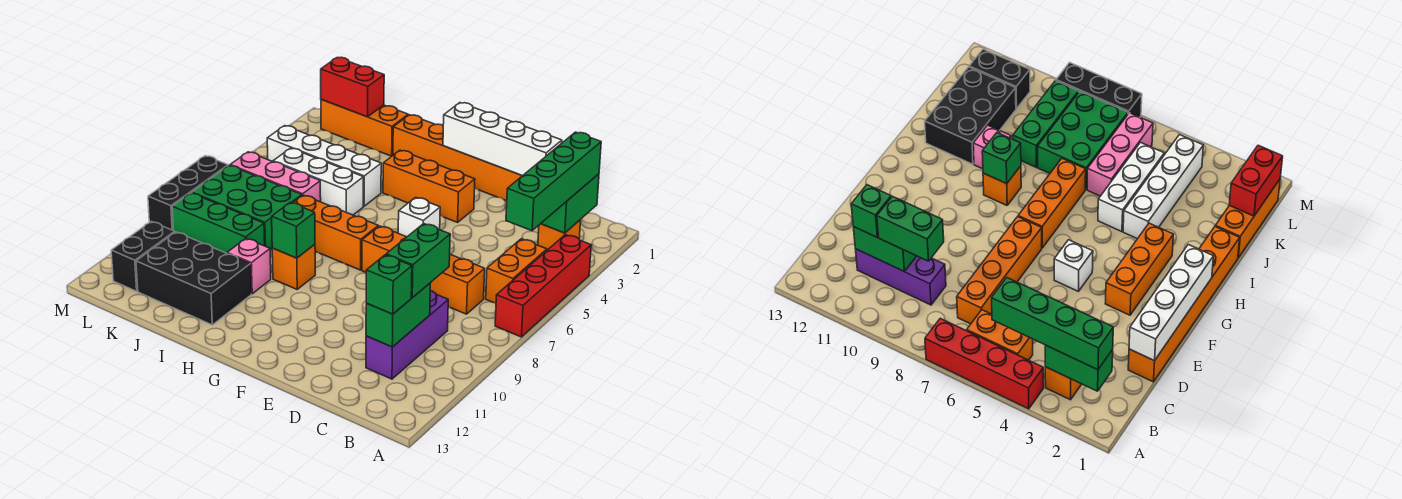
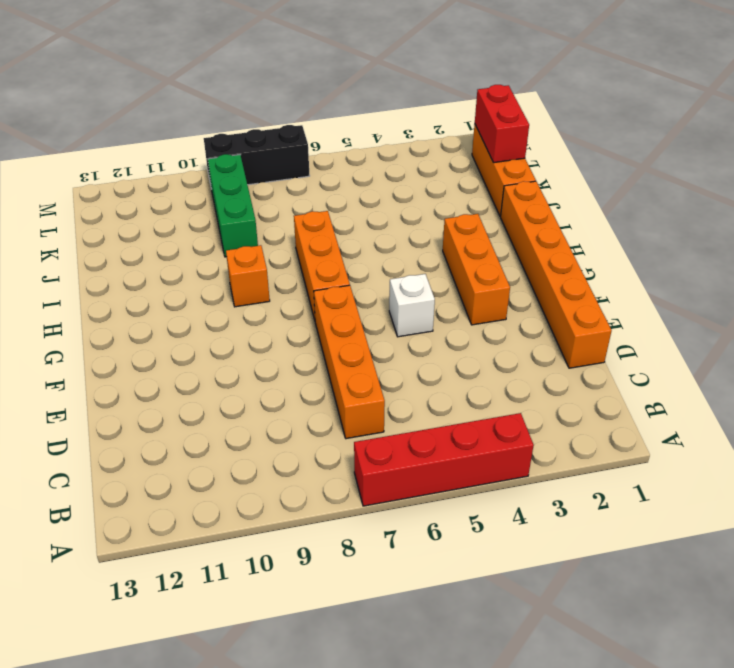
none -> orange brick B3 level 1
none -> orange brick B5:B6 level 1
none -> purple brick C9:C11 level 1

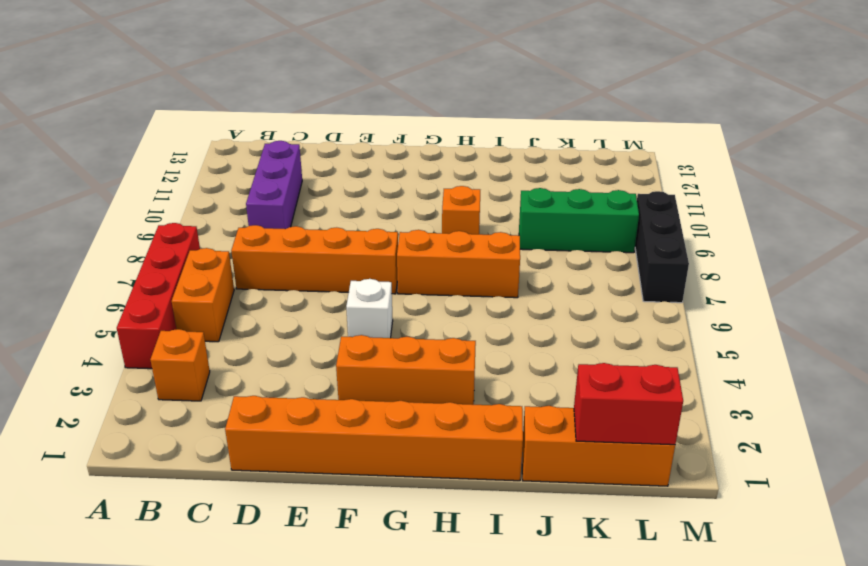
none -> white brick I4:L4 level 1
none -> white brick I5:K5 level 1
none -> pink brick I10 level 1

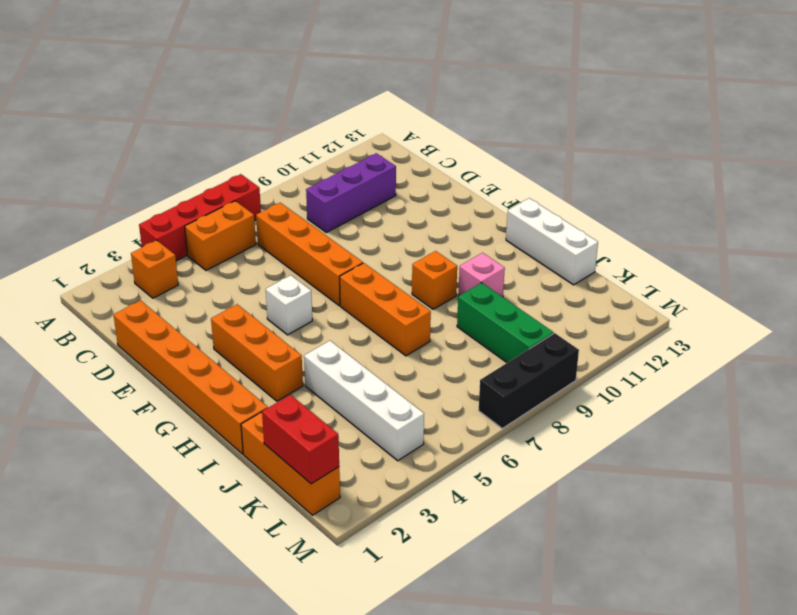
white brick H13:J13 level 1 -> white brick I5:K5 level 1
none -> black brick I11:K12 level 1
none -> pink brick J6:L6 level 1
none -> green brick J7:L8 level 1

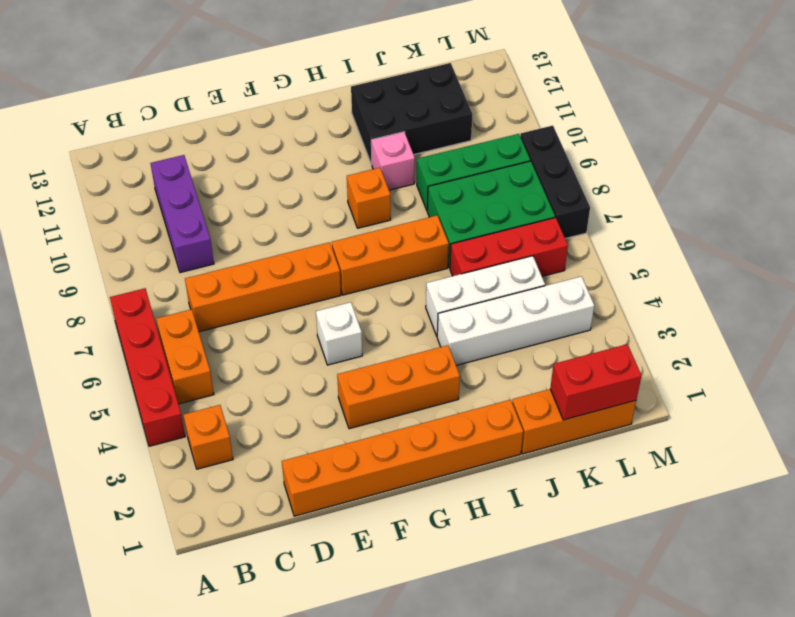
red brick J6:L6 level 1 -> pink brick J6:L6 level 1
none -> black brick L11:L12 level 1
none -> green brick B2:B3 level 2
none -> green brick C10:C11 level 2

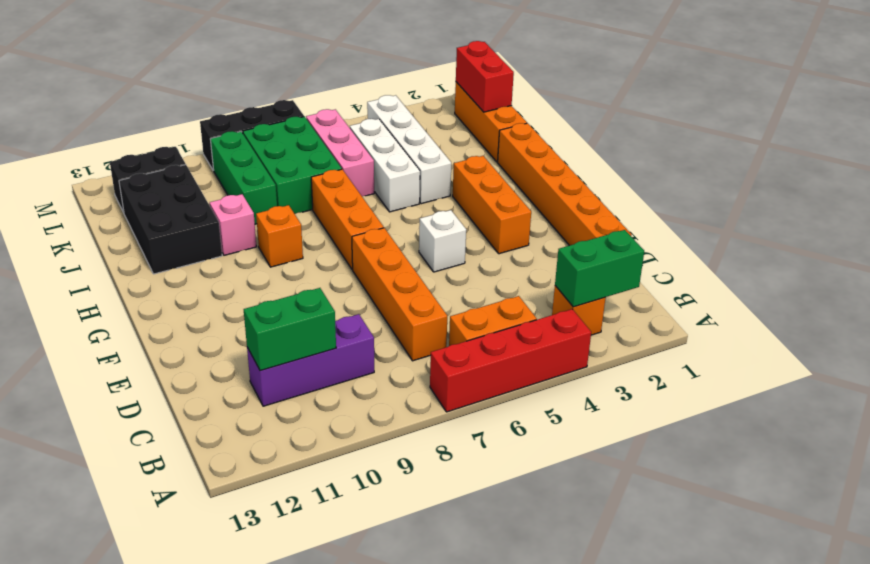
none -> white brick D1:G1 level 2
none -> green brick H9 level 2
none -> green brick B2:B5 level 3

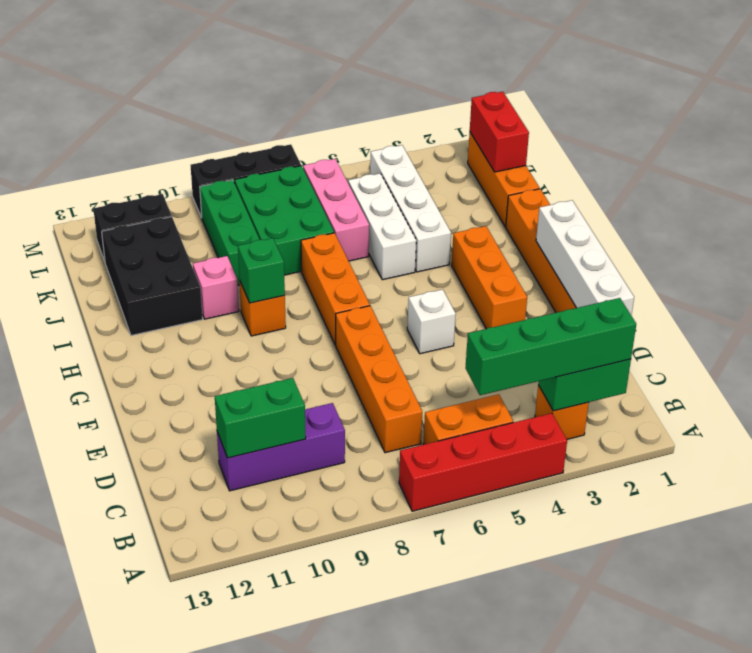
none -> green brick C9:C10 level 3
none -> green brick C11 level 3

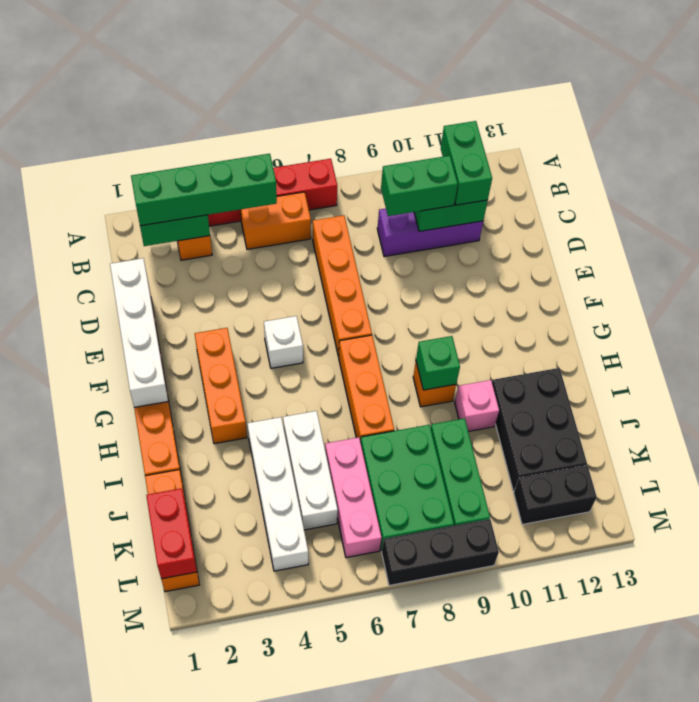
green brick B11:C11 level 3 -> green brick C11 level 3

